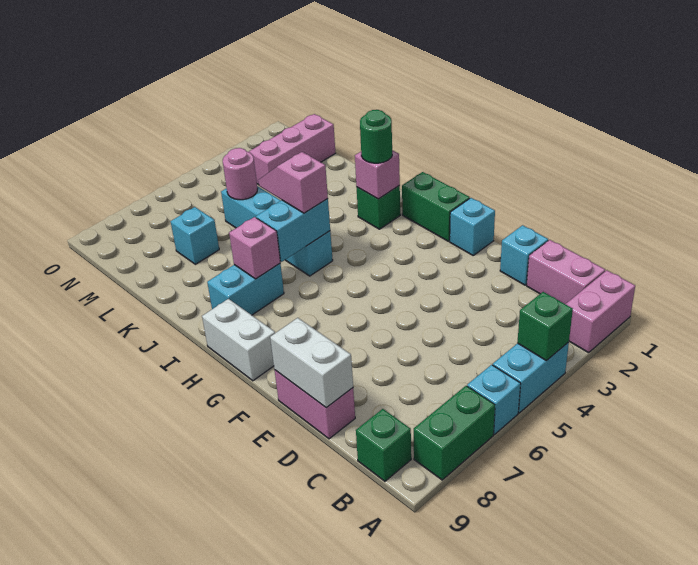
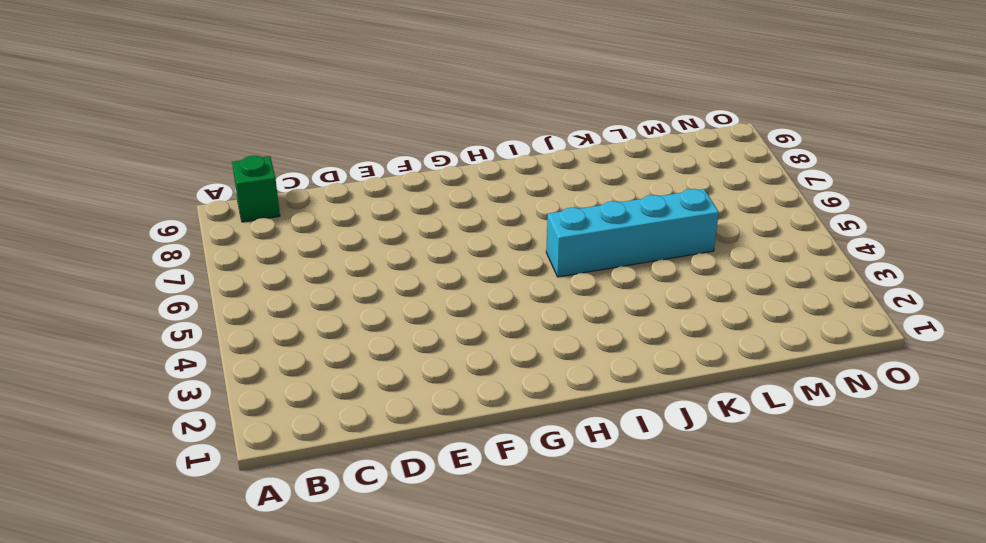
none -> pink brick A1:A2 level 1
none -> cyan brick A4:A5 level 1
none -> cyan brick A6 level 1

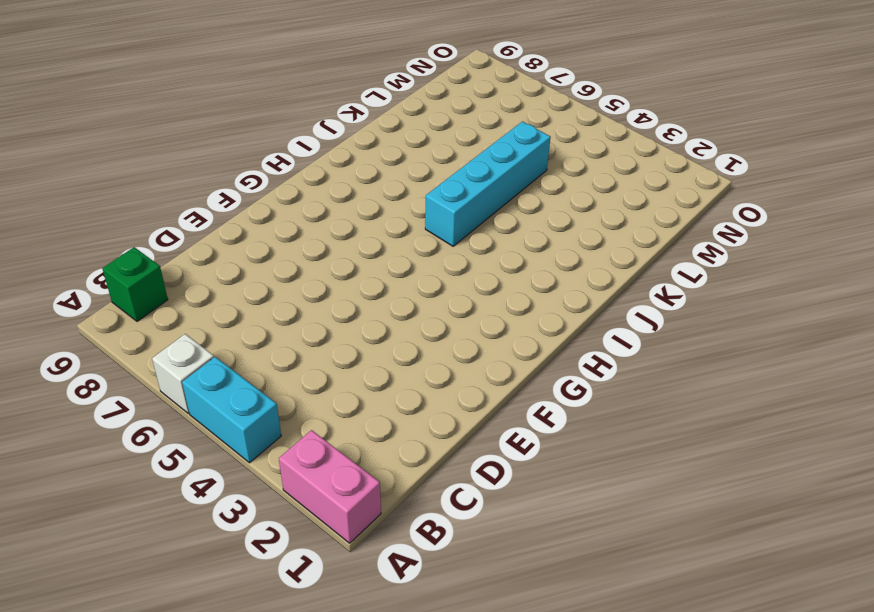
white brick A6 level 1 -> cyan brick A6 level 1
none -> green brick A7:A8 level 1
none -> pink brick B1:C1 level 1
none -> cyan brick D1 level 1

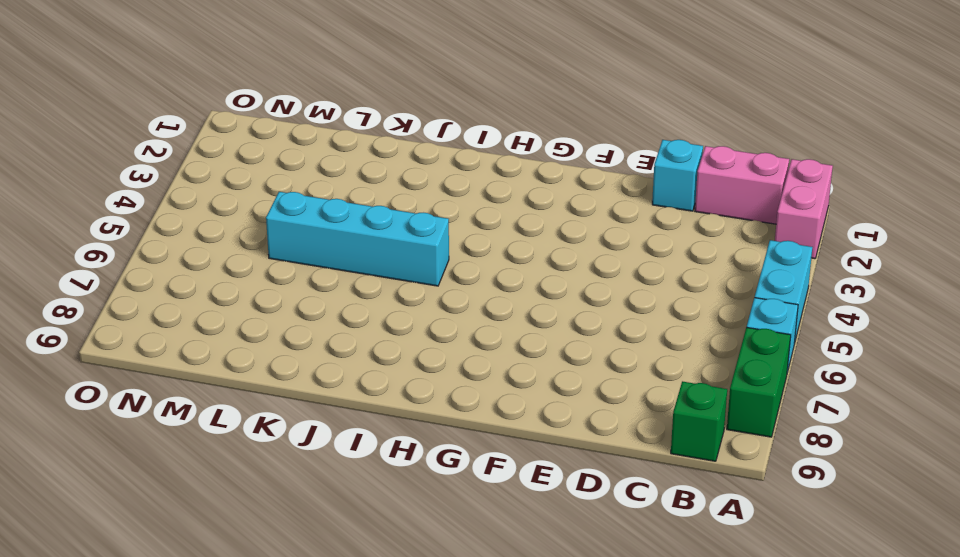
none -> pink brick D9:E9 level 1
none -> cyan brick F1 level 1
none -> green brick G1:H1 level 1

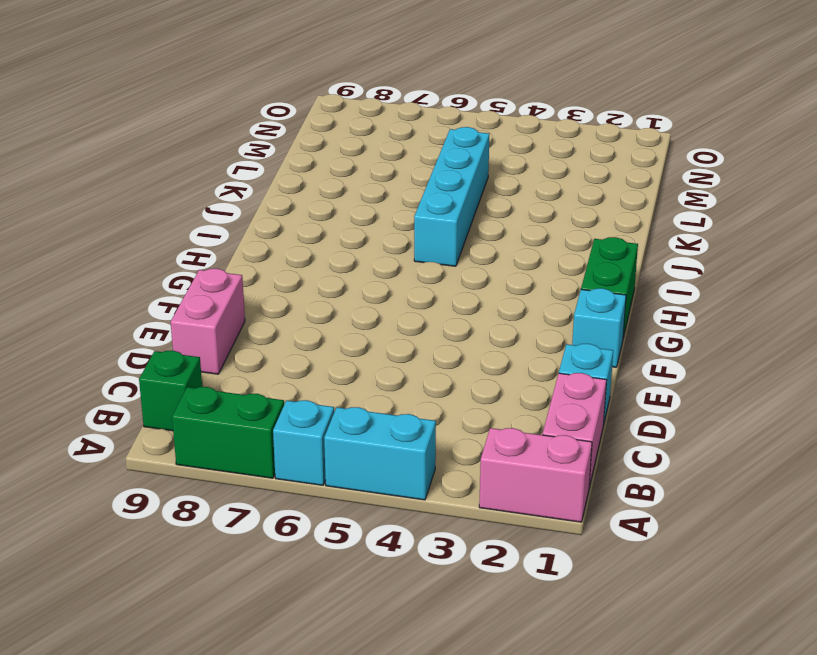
none -> white brick G9:H9 level 1
none -> green brick I2 level 1
none -> cyan brick I7:I8 level 1

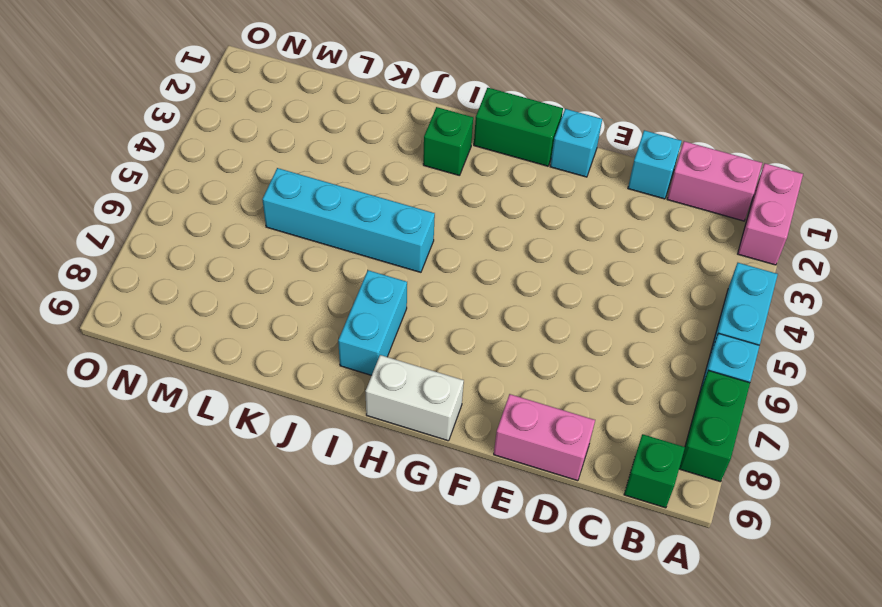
none -> cyan brick L7 level 1
none -> pink brick M1:M3 level 1
none -> green brick A4 level 2

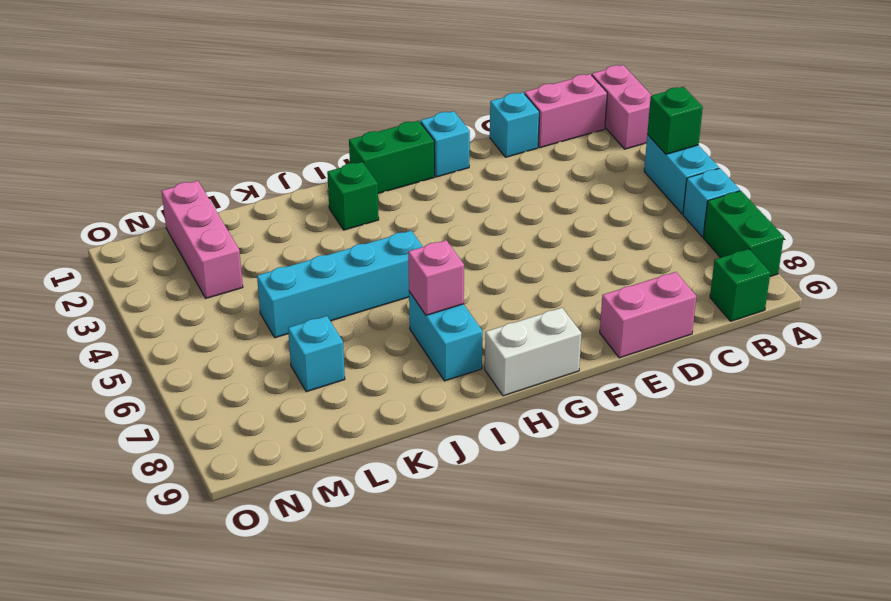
none -> white brick D9:E9 level 2
none -> pink brick I2 level 2
none -> cyan brick I5:I6 level 2

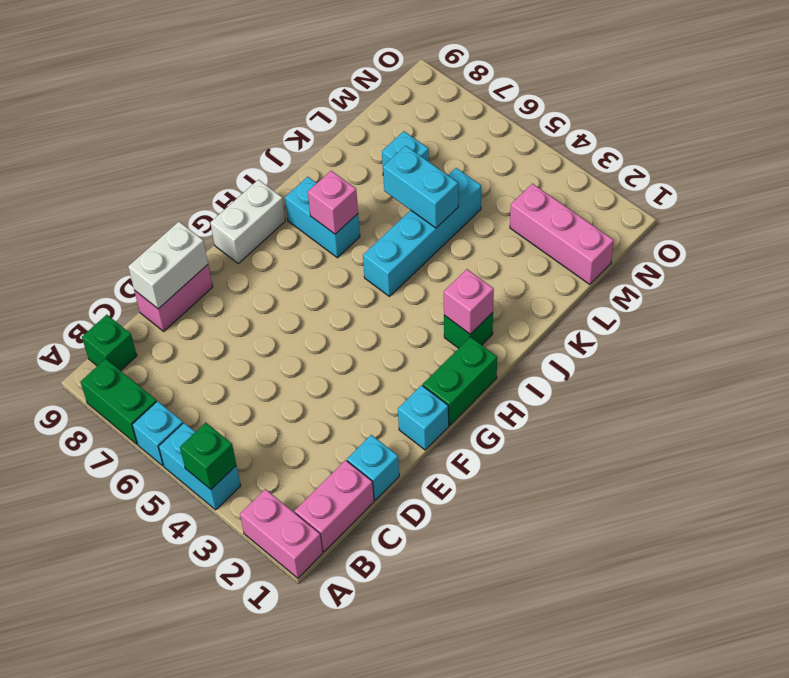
cyan brick K5:K6 level 2 -> cyan brick I5:I6 level 2
none -> pink round brick L5 level 2
none -> green round brick I2 level 3
none -> pink slope I5:J5 level 3 top I

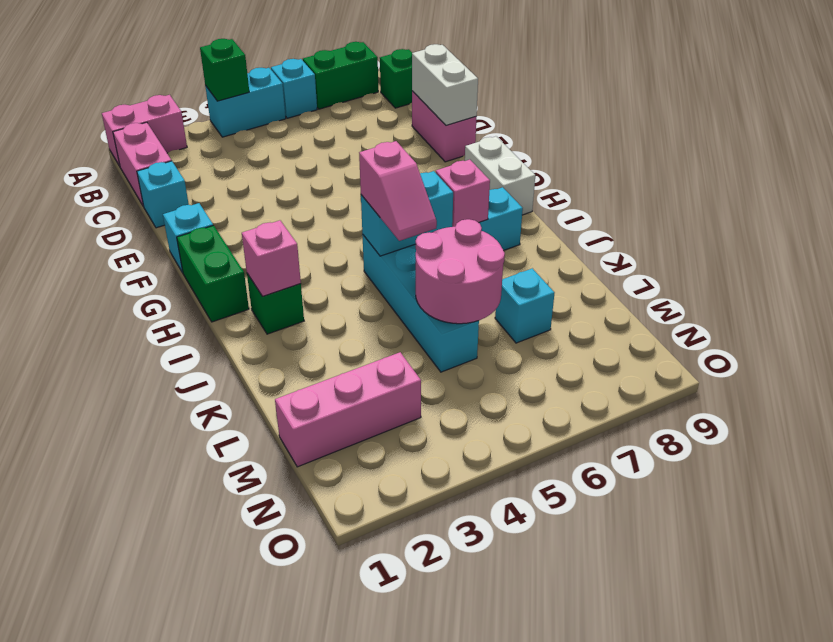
pink round brick K5:L6 level 2 -> pink round brick L5 level 2
none -> green round brick I2 level 3

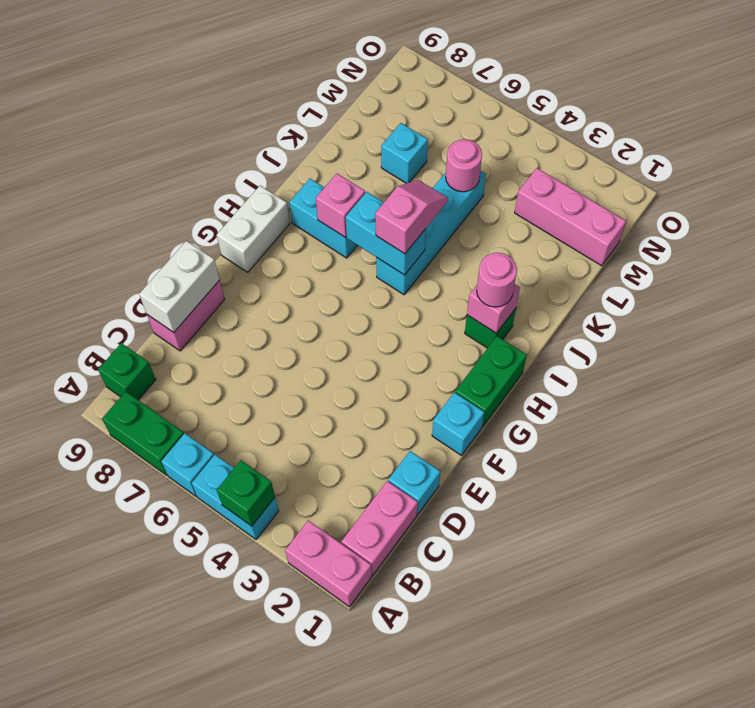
pink round brick I2 level 3 -> green round brick I2 level 3

